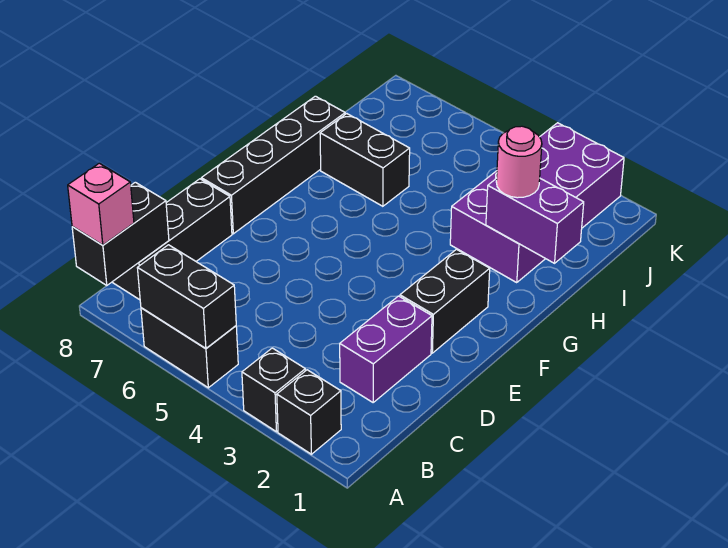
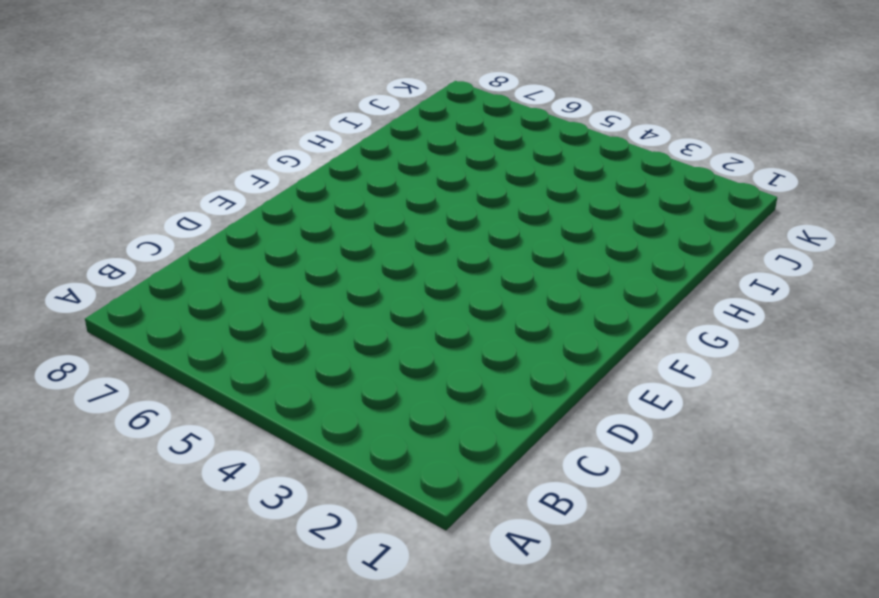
none -> black brick A2 level 1
none -> black brick A3 level 1
none -> black brick A5:A6 level 1

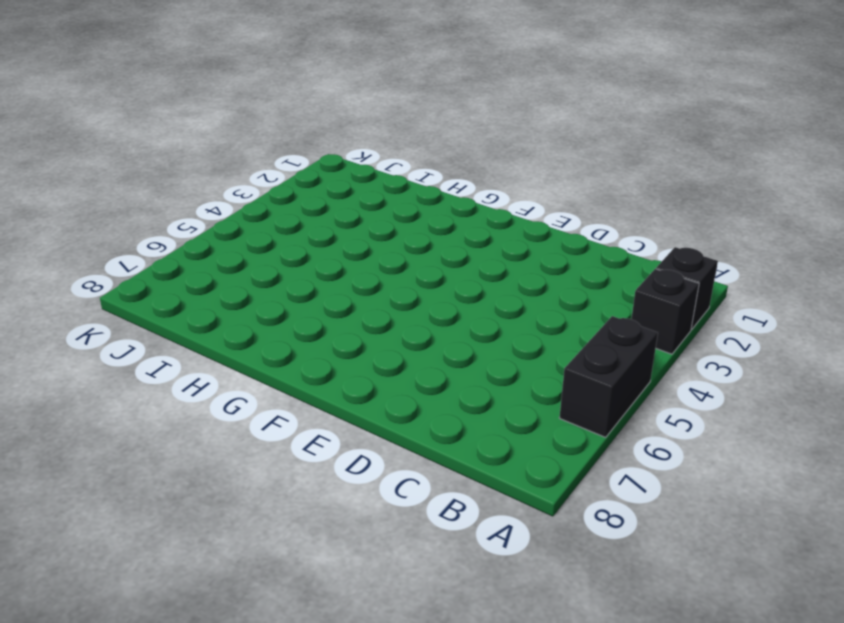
none -> black brick B8:D8 level 1
none -> purple brick C2:D2 level 1
none -> black brick E2:F2 level 1

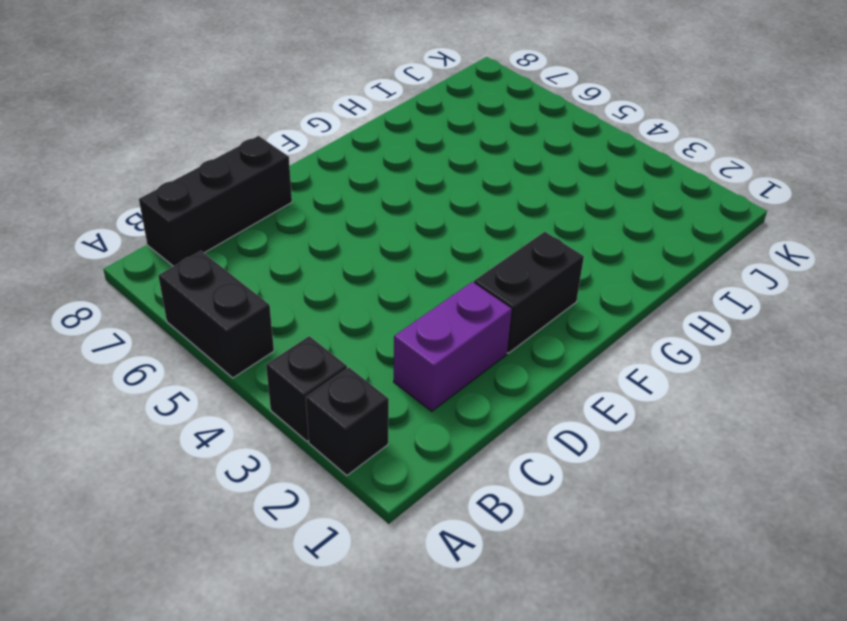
none -> black brick E8:H8 level 1
none -> purple brick H2:K3 level 1
none -> black brick H6:H7 level 1

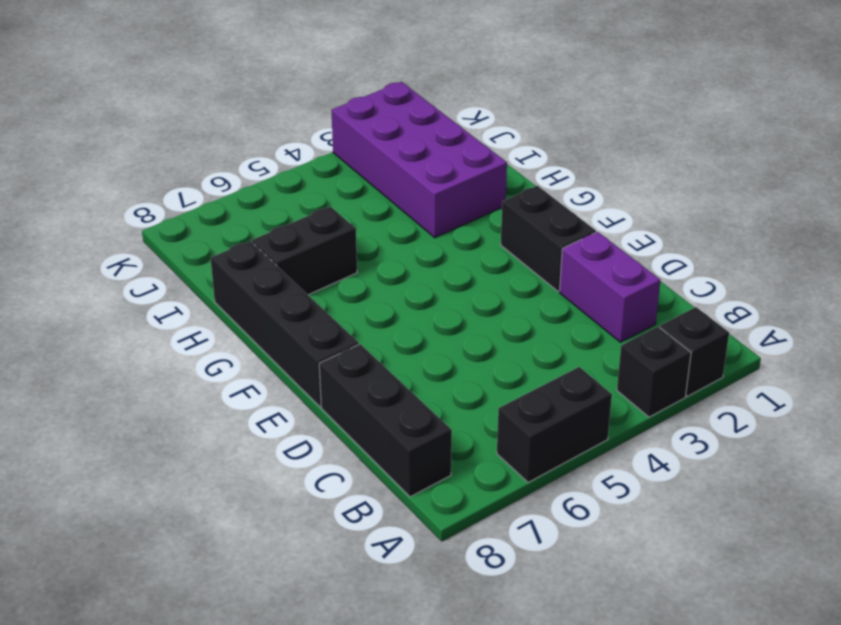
none -> black brick A5:A6 level 2
none -> black brick A8:B8 level 2
none -> purple brick H1:H2 level 2

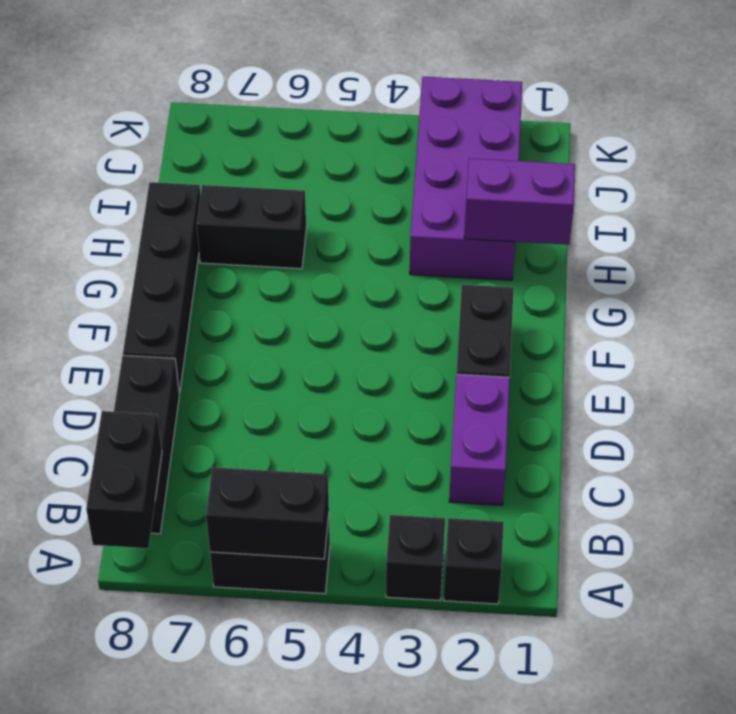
none -> pink brick A8 level 3
none -> pink round brick H2 level 3

